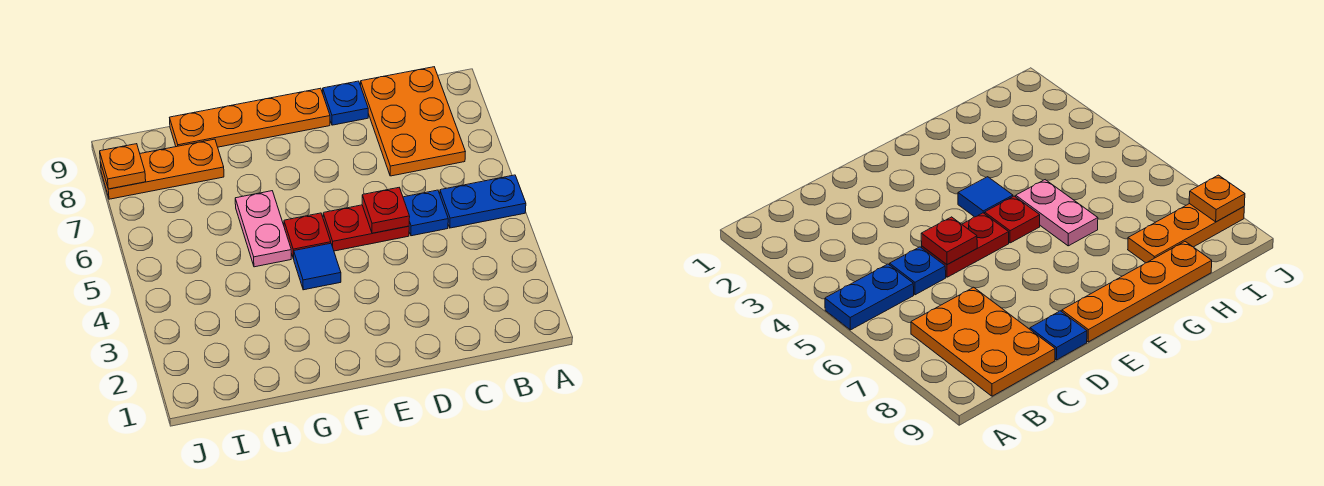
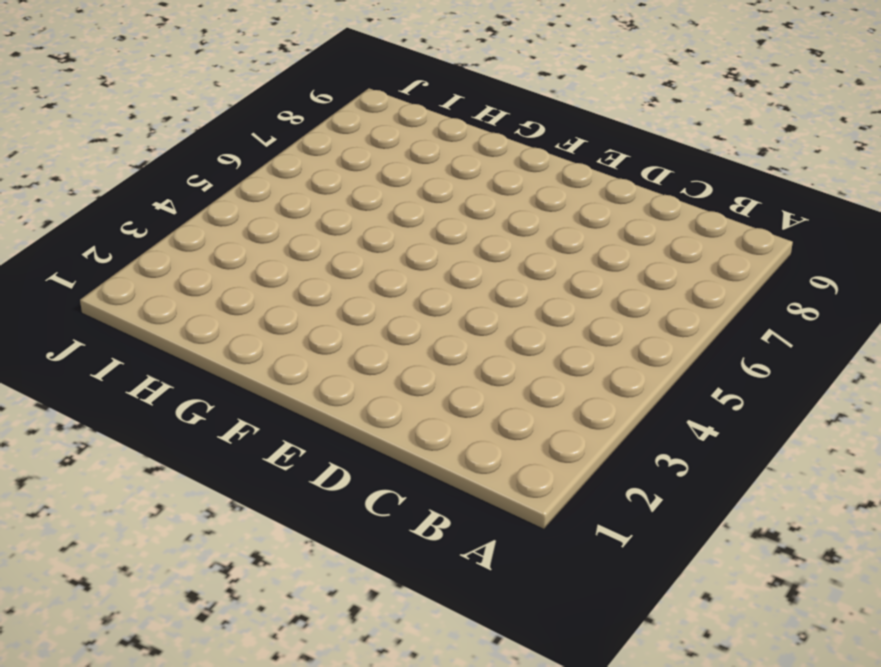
none -> blue plate A5:B5 level 1
none -> orange plate B7:C9 level 1
none -> blue plate C5 level 1

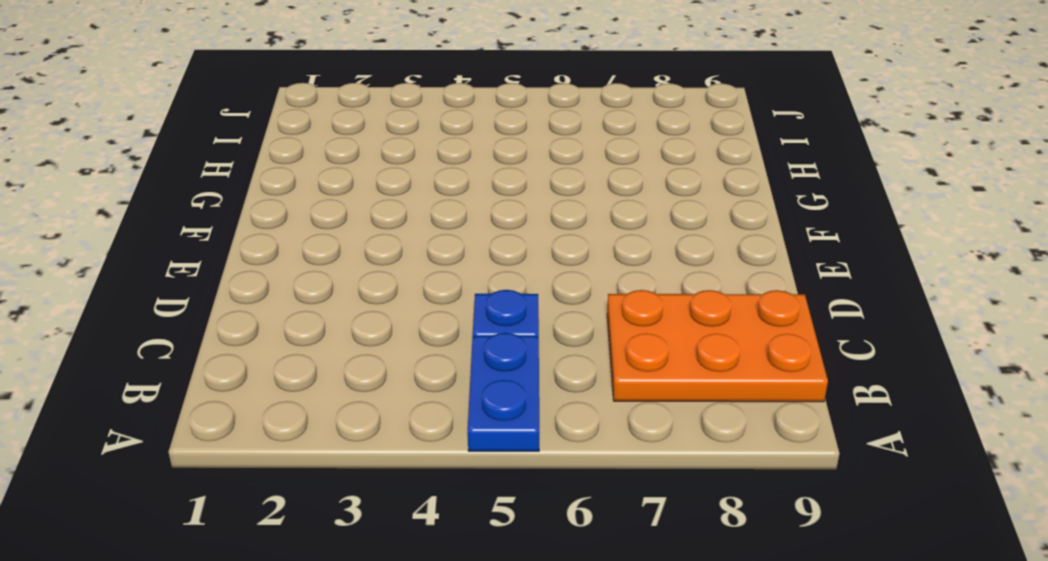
none -> red plate D5:E5 level 1
none -> blue plate D9 level 1
none -> orange plate E9:H9 level 1

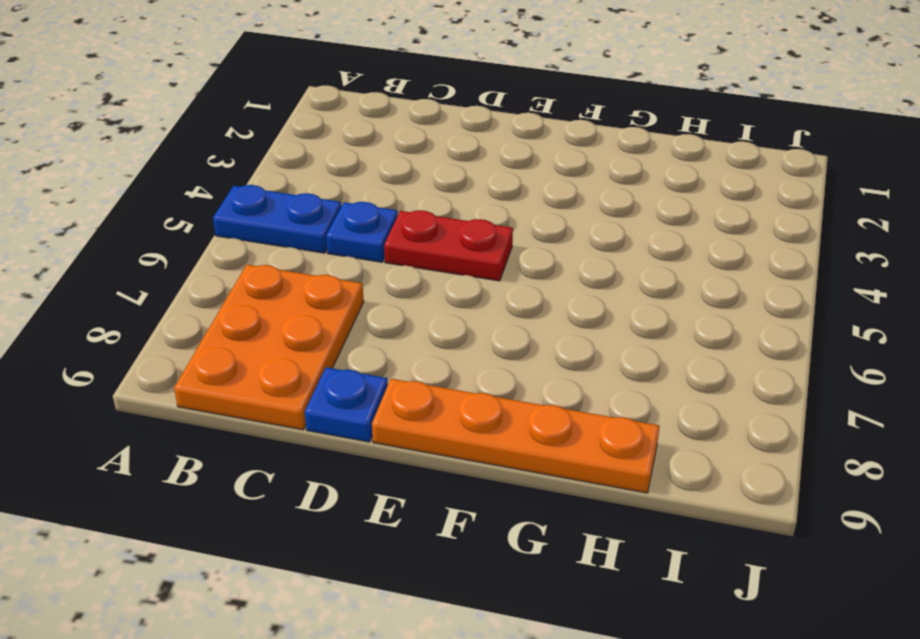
none -> blue tile F4 level 1
none -> red plate F5 level 1
none -> pink plate G5:G6 level 1

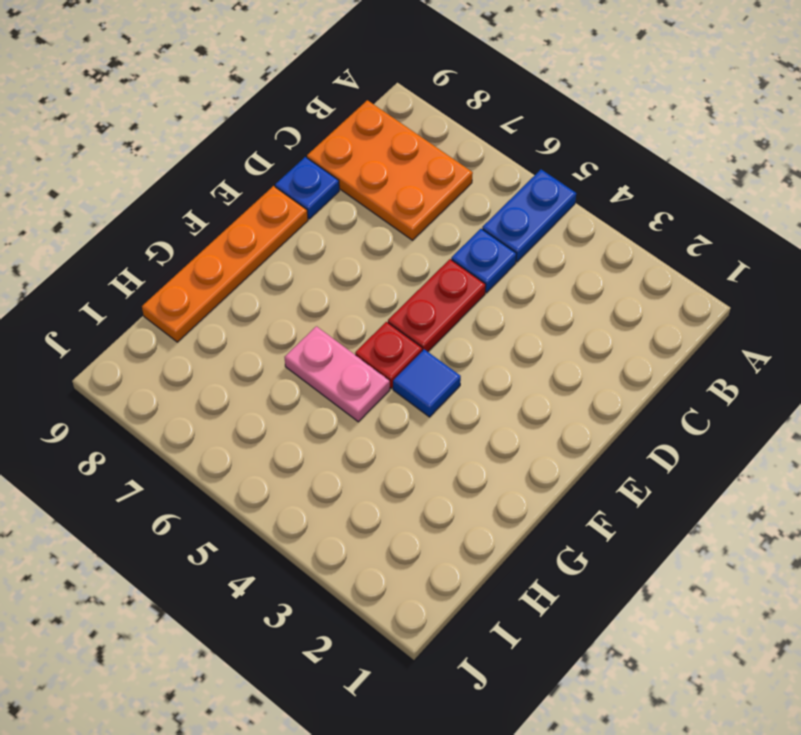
none -> orange plate H8:J8 level 1
none -> red plate D5 level 2
none -> orange plate J8 level 2

